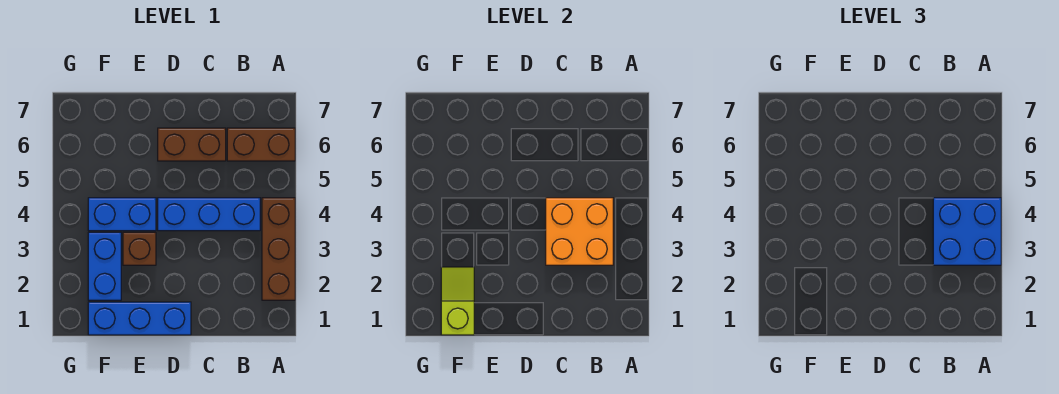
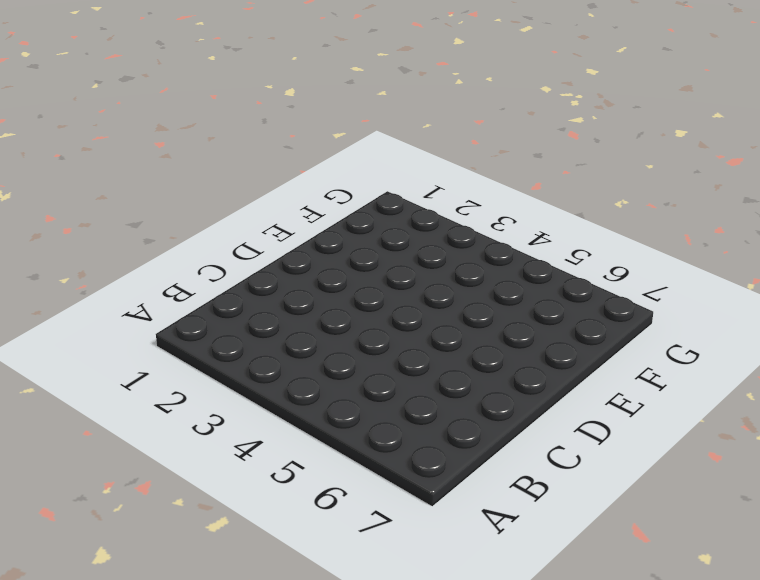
none -> brown brick A2:A4 level 1
none -> brown brick A6:B6 level 1

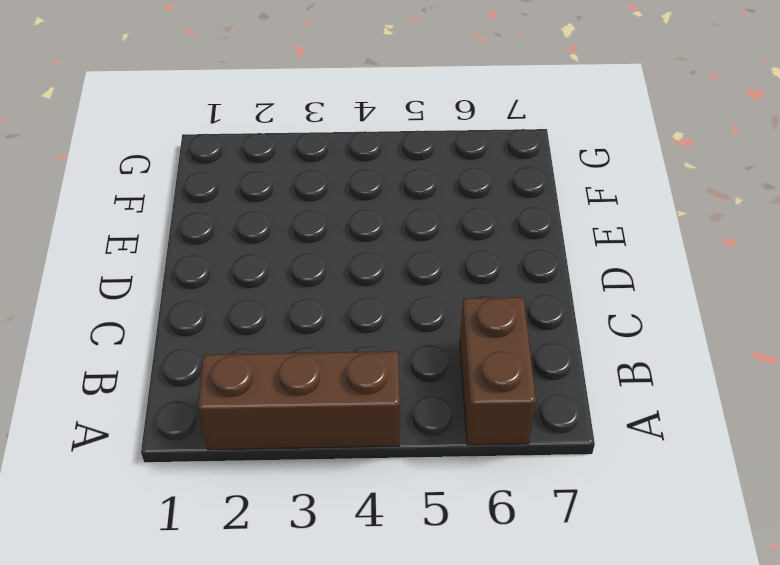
none -> blue brick B4:D4 level 1
none -> brown brick C6:D6 level 1

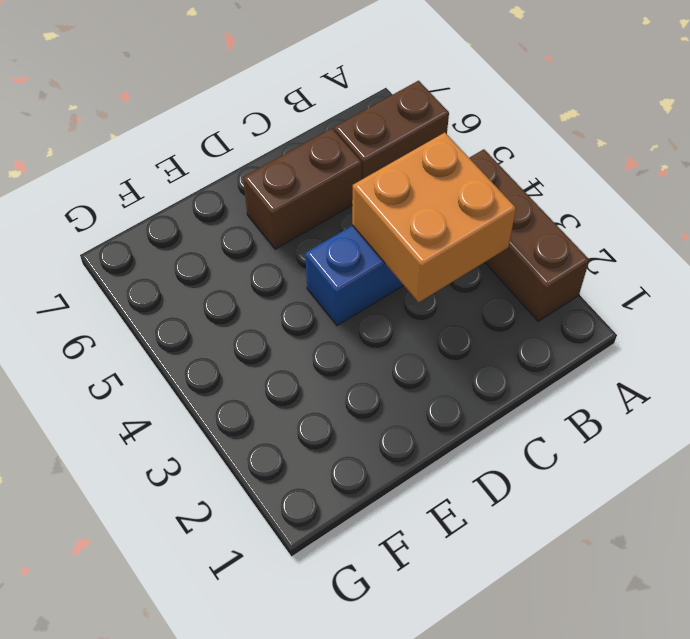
none -> blue brick D1:F1 level 1
none -> brown brick E3 level 1

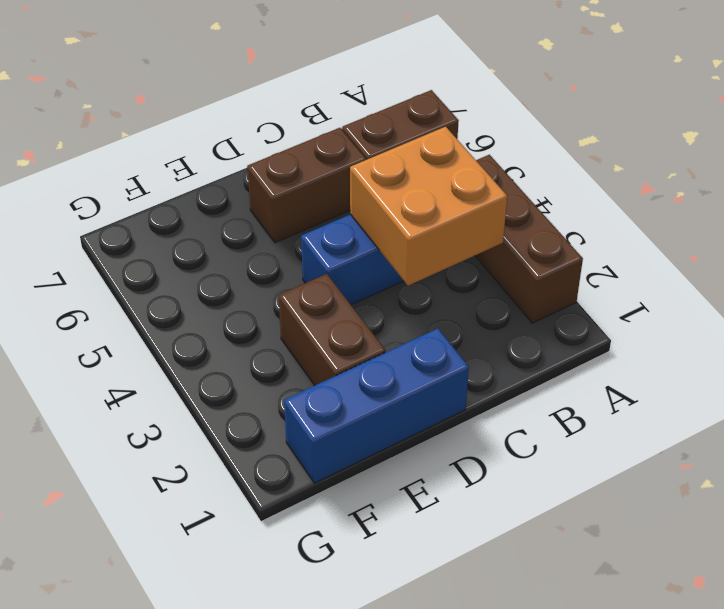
brown brick E2:E3 level 1 -> brown brick E3 level 1
none -> blue brick E4:F4 level 1
none -> blue brick F2:F3 level 1

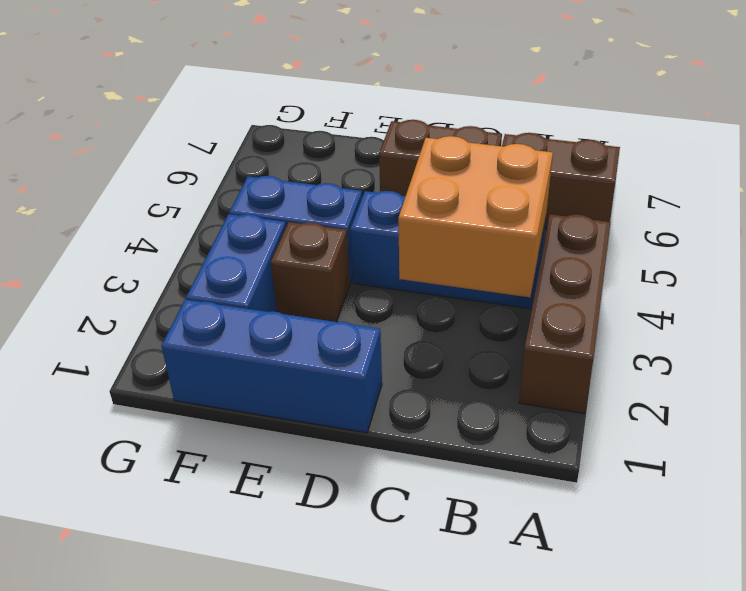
none -> lime slope F1:F2 level 2 top 1
none -> blue brick A3:B4 level 3

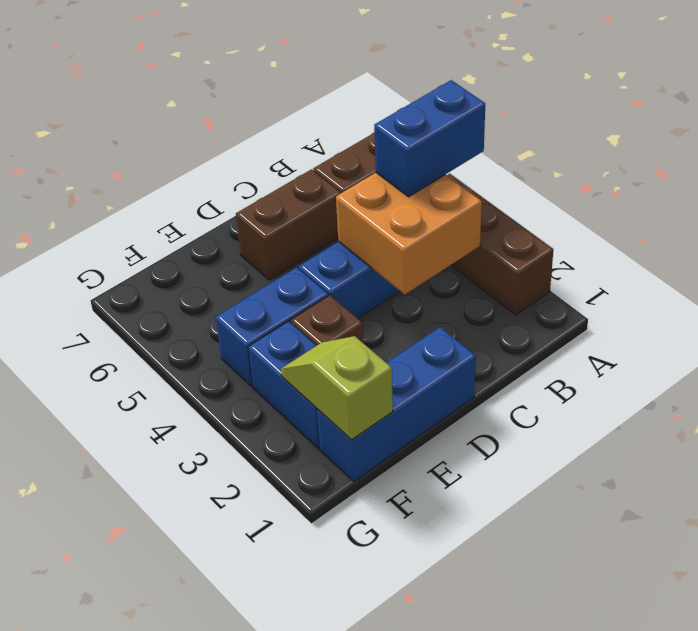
blue brick A4:B4 level 3 -> blue brick A3:B4 level 3

